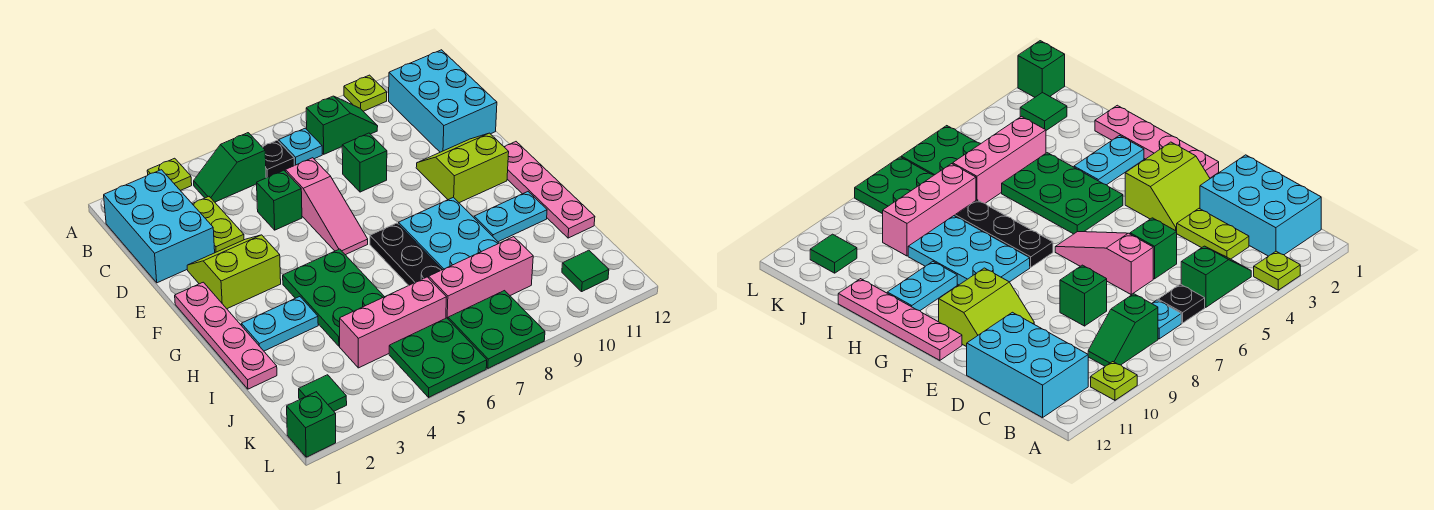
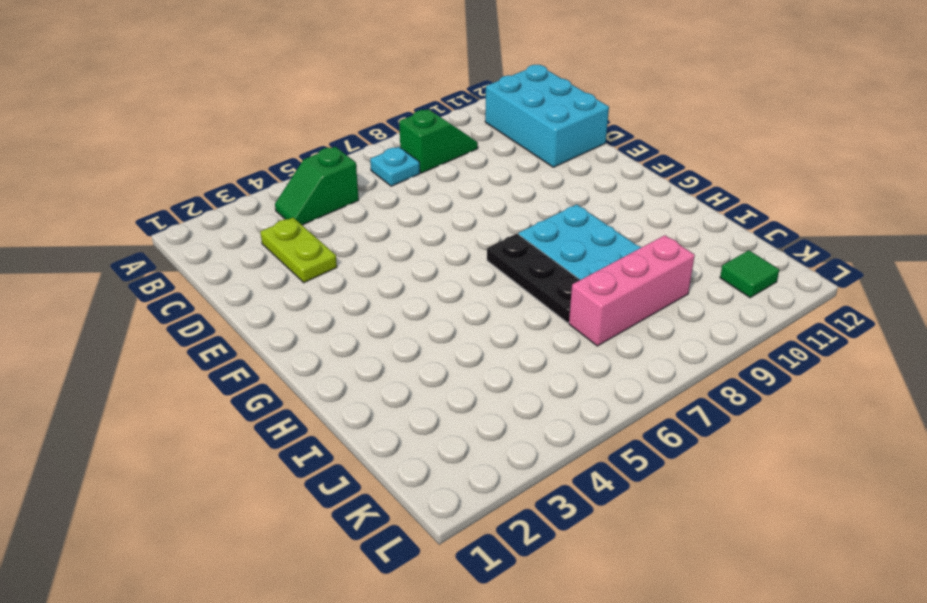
none -> lime plate A3 level 1
none -> lime plate A10 level 1
none -> cyan brick B1:D2 level 1

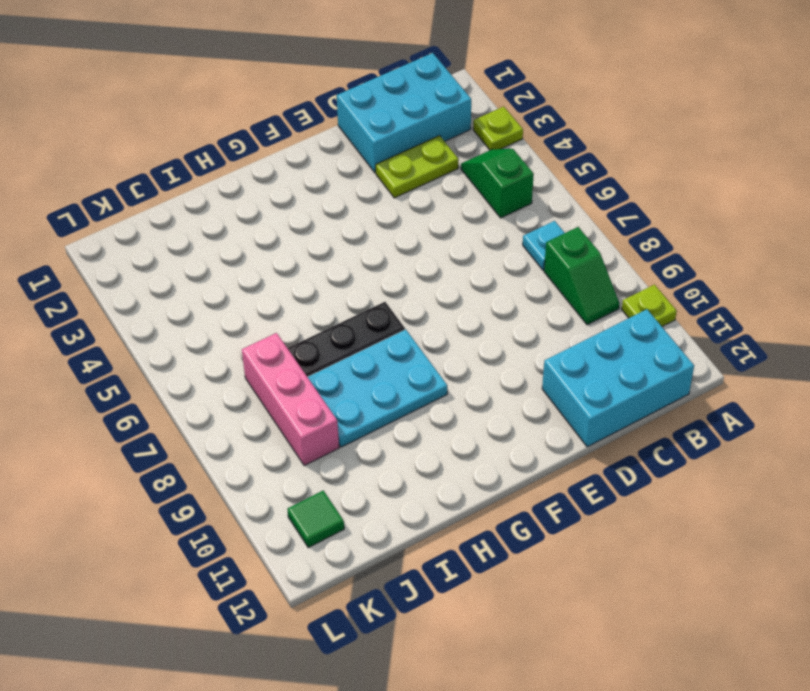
none -> black plate B6 level 1
none -> green brick D5 level 1
none -> pink slope D6:F6 level 1 top D

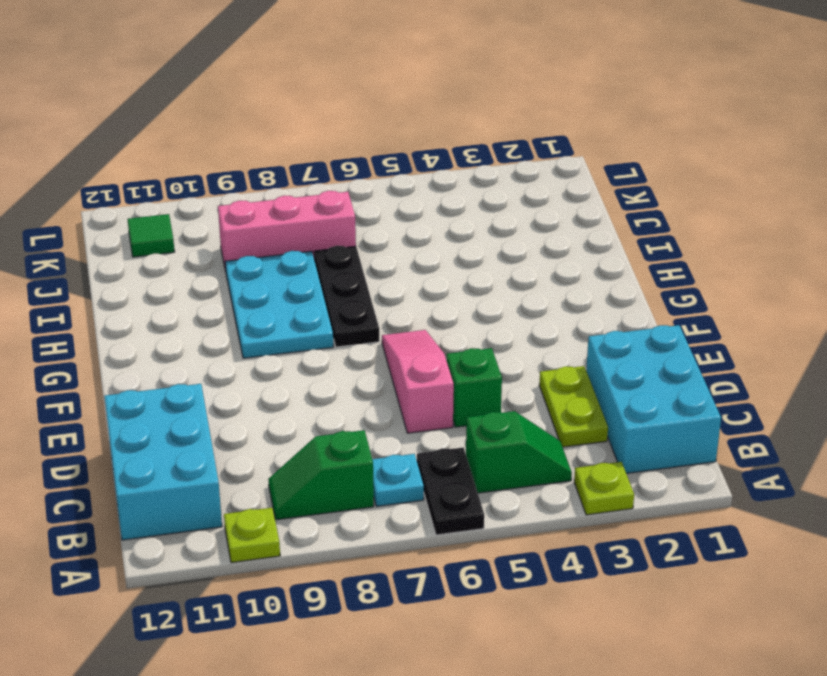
black plate A6:B6 level 1 -> black plate B6 level 1
none -> green brick D8 level 1
none -> lime slope E2:F3 level 1 top F
none -> lime slope E10:F11 level 1 top F

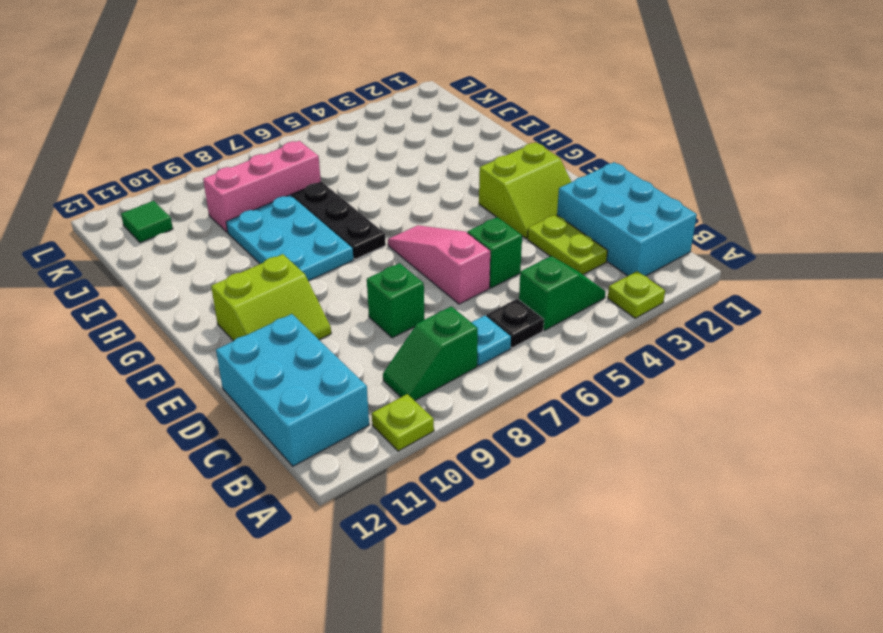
none -> pink plate F1:I1 level 1
none -> pink plate F12:I12 level 1
none -> green plate G4:I5 level 1

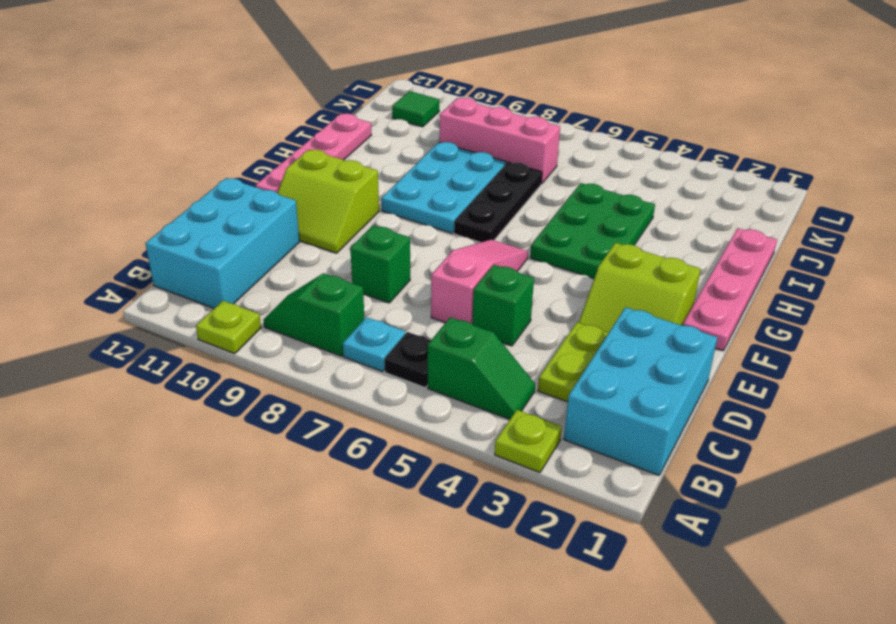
none -> cyan plate H2:H3 level 1
none -> cyan plate H10:H11 level 1
none -> pink brick J4:J6 level 1

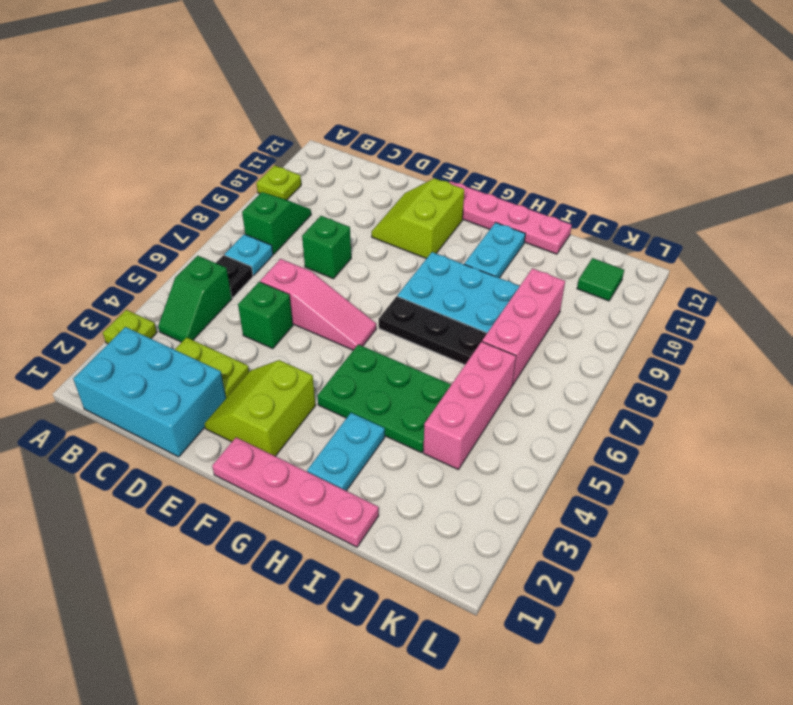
none -> cyan brick B11:D12 level 1
none -> green tile K2 level 1
none -> green plate K5:L6 level 1

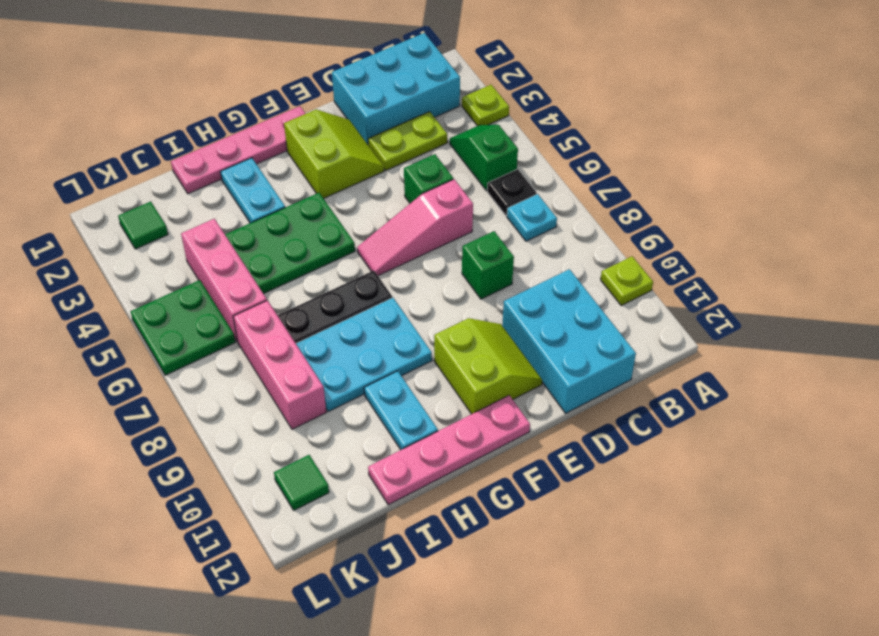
cyan brick C10:D12 level 1 -> cyan brick B11:D12 level 1
none -> green slope B8:B9 level 1 top 8
none -> green plate K7:L8 level 1
none -> green brick L1 level 1

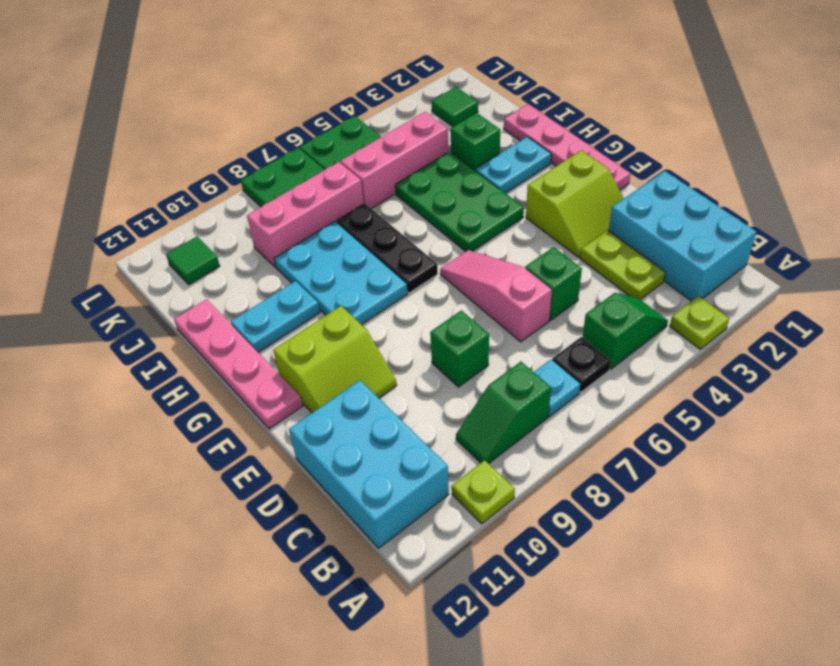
green brick I3 level 1 -> green brick L1 level 1

